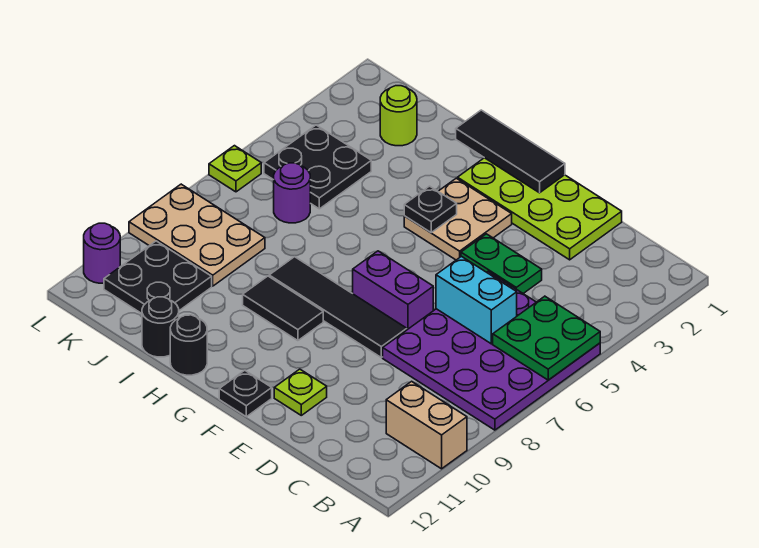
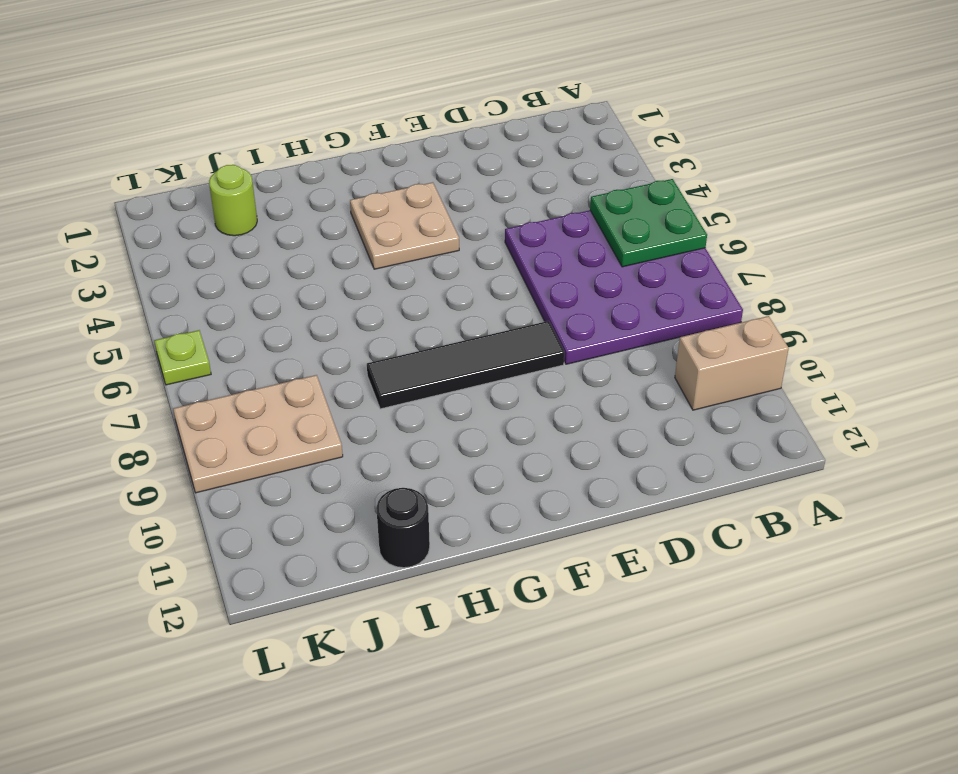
none -> lime plate D1:G2 level 1
none -> green plate D4:E4 level 1
none -> purple brick E7:F7 level 1

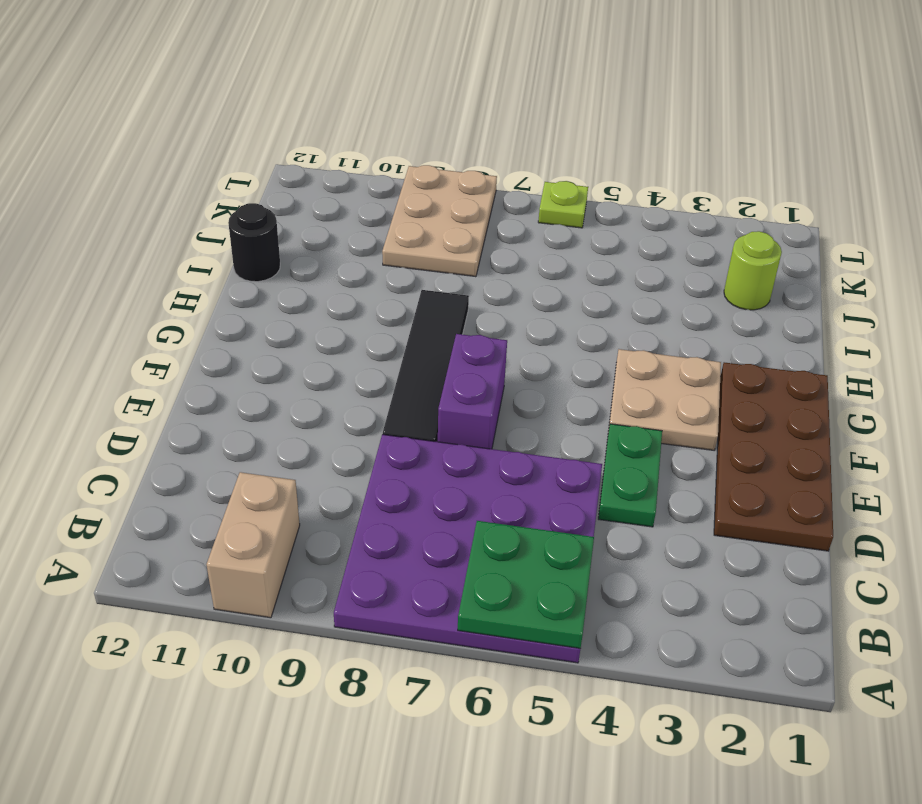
brown plate D1:G2 level 1 -> lime plate D1:G2 level 1
none -> lime plate E11 level 1
none -> black plate F12 level 1
none -> black tile G9:H9 level 1

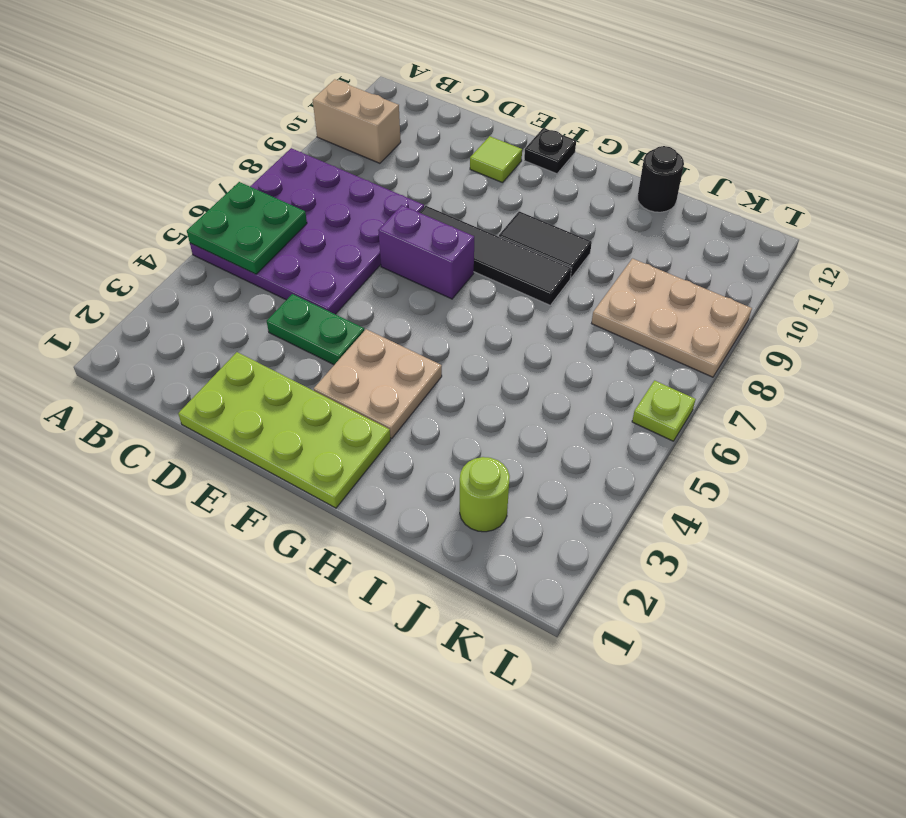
lime tile E11 level 1 -> lime plate E11 level 1
none -> black round brick H12 level 1
none -> black plate J4:K5 level 1
none -> purple round brick J6 level 1

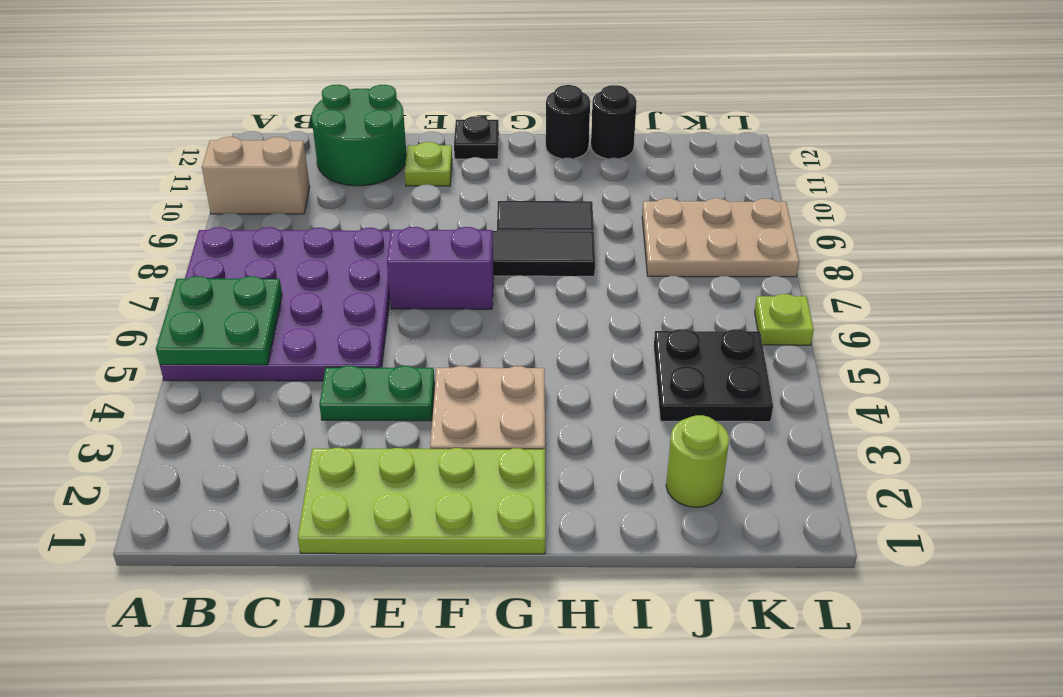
green round brick C11:D12 level 1 -> none
none -> purple round brick J6 level 1
none -> black plate J10:K11 level 1
none -> purple round brick L11 level 1

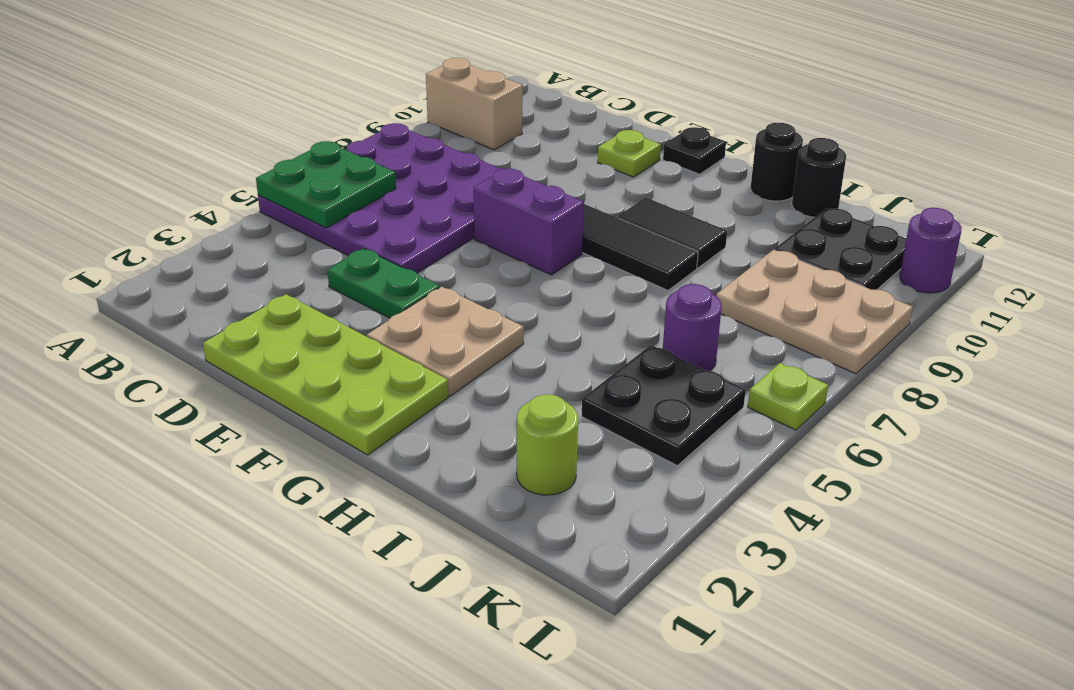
none -> cyan brick C6:D6 level 2
none -> black tile F1:H1 level 2
none -> black plate G4 level 2

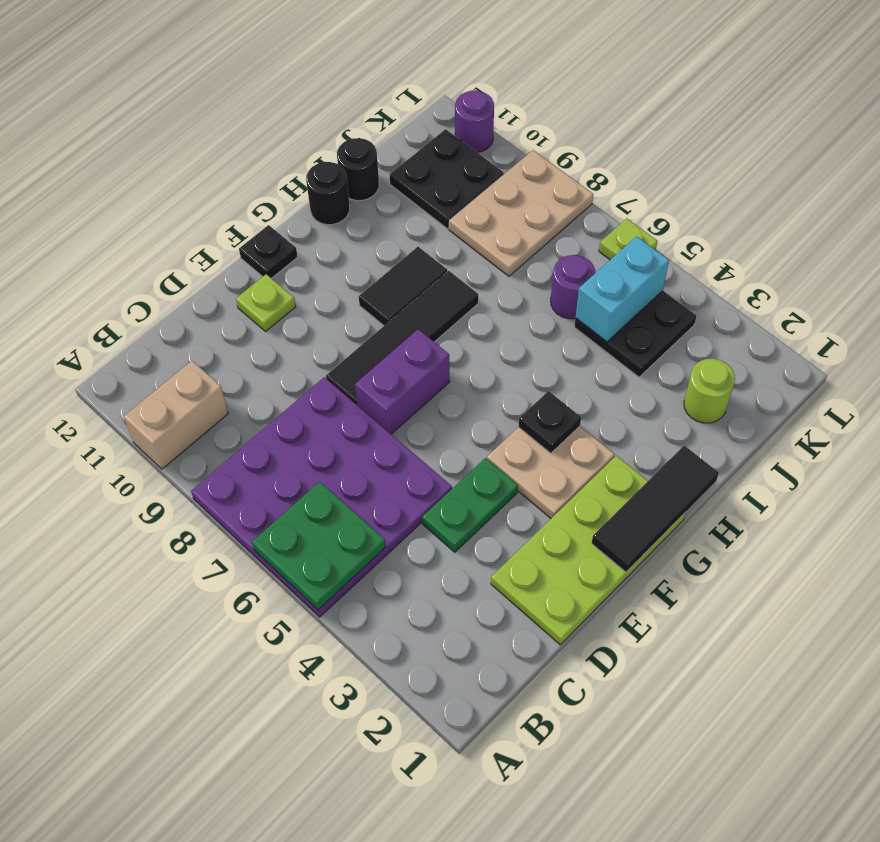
cyan brick J5:K5 level 2 -> cyan brick C6:D6 level 2

